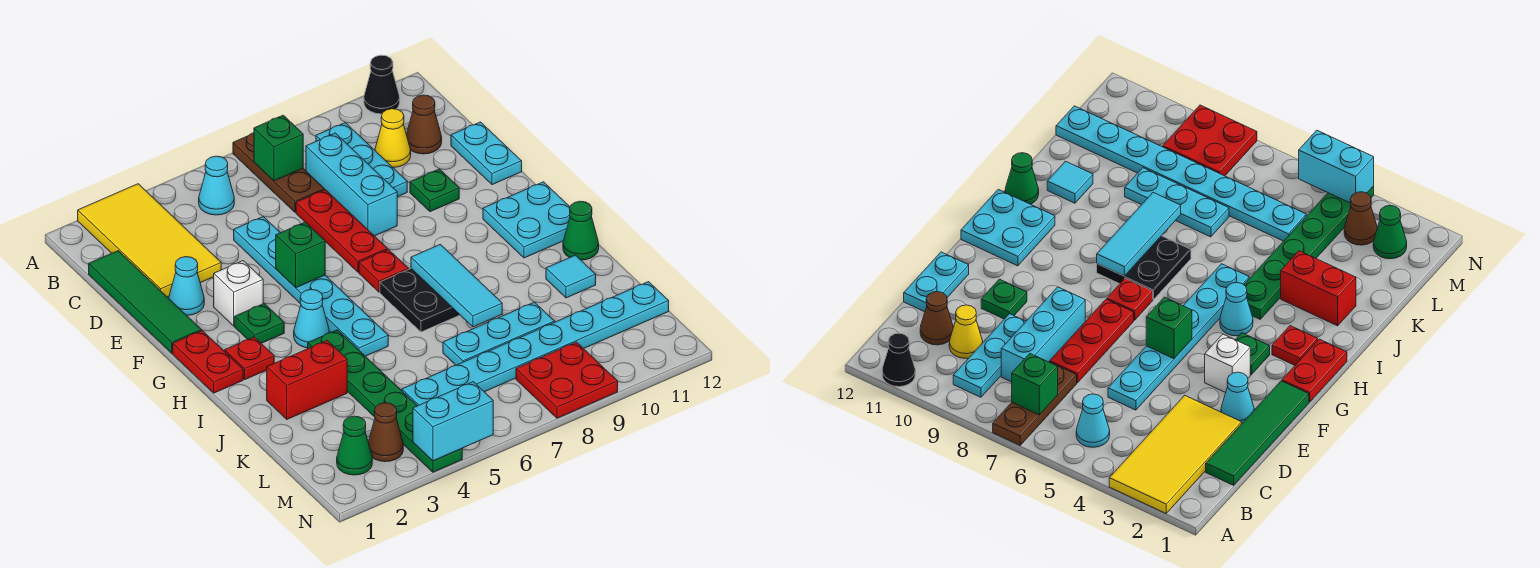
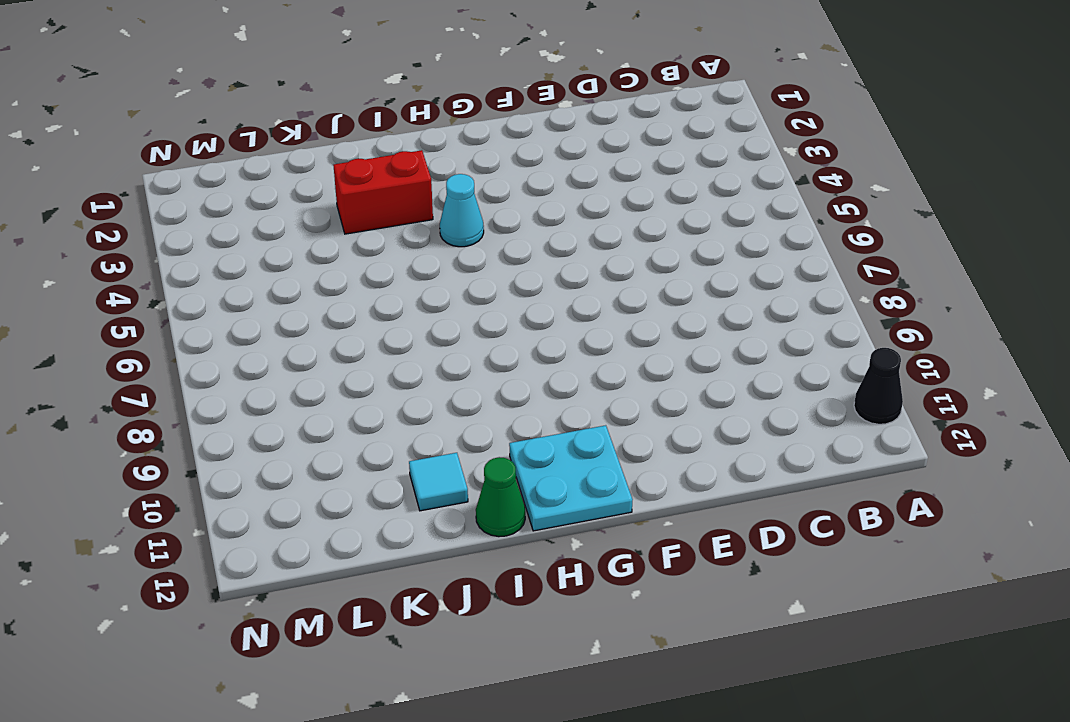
red brick I3:J3 level 1 -> red brick J2:J3 level 1
none -> yellow tile A2:D3 level 1
none -> brown plate A7:C7 level 1
none -> cyan cone B5 level 1
none -> cyan plate B9:D9 level 1

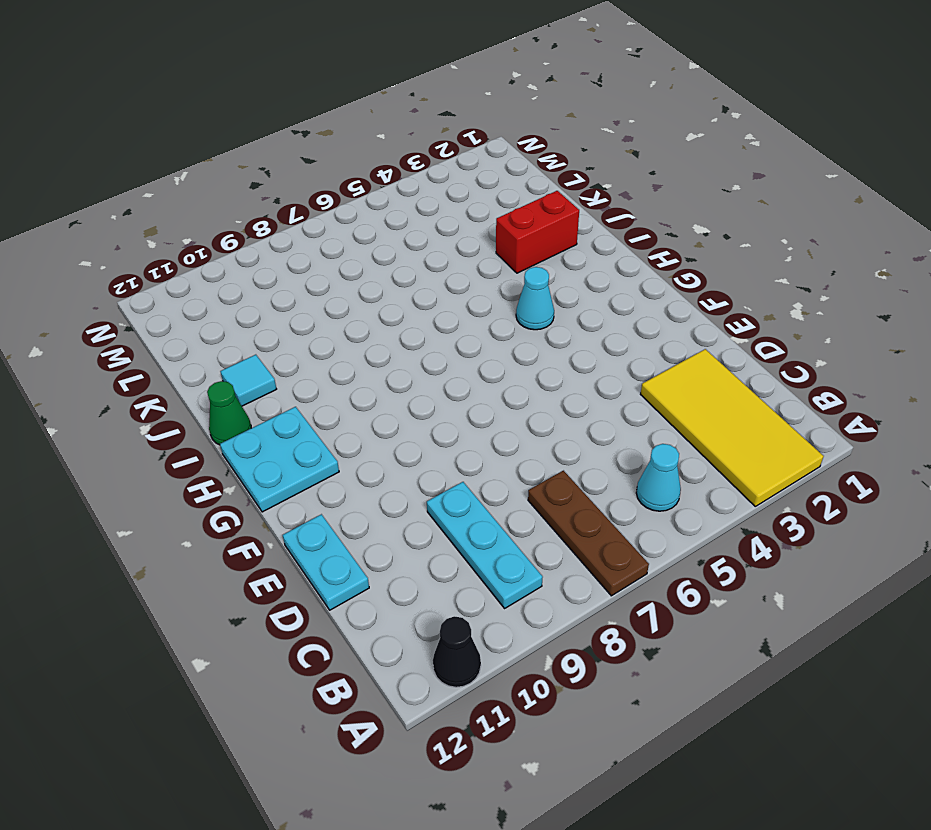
none -> green tile C1:F1 level 1
none -> cyan brick C8:E8 level 1
none -> yellow cone C10 level 1
none -> brown cone C11 level 1

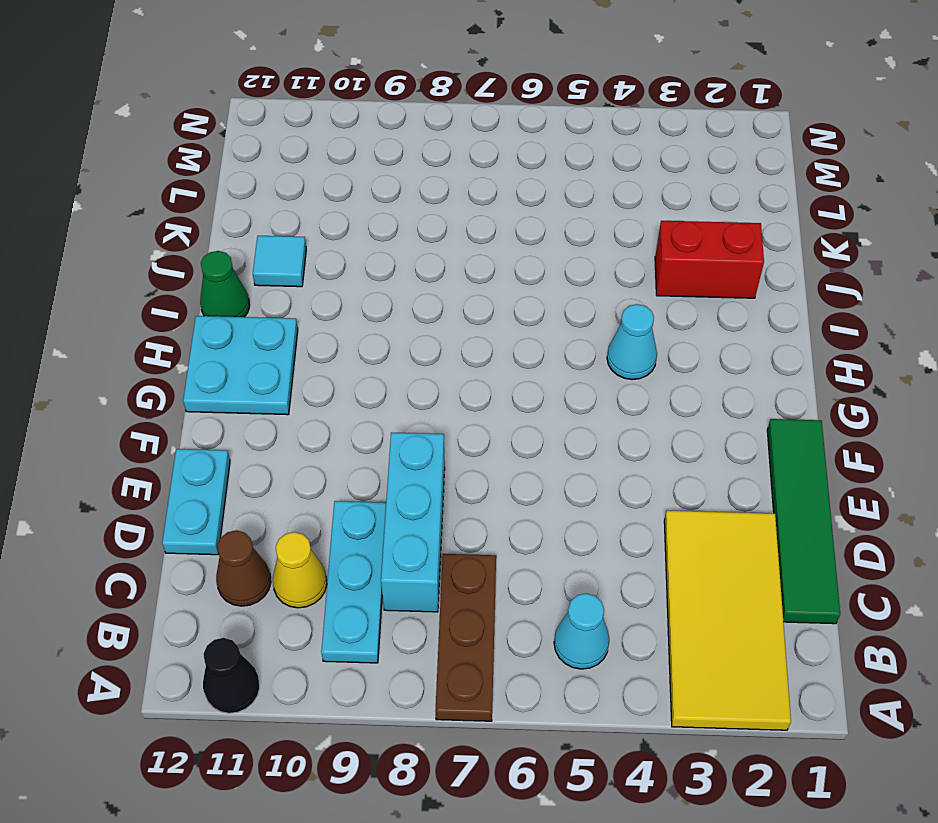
none -> cyan plate D5:I5 level 1
none -> red plate D7:F7 level 1
none -> cyan cone E2 level 1
none -> green plate E10 level 1

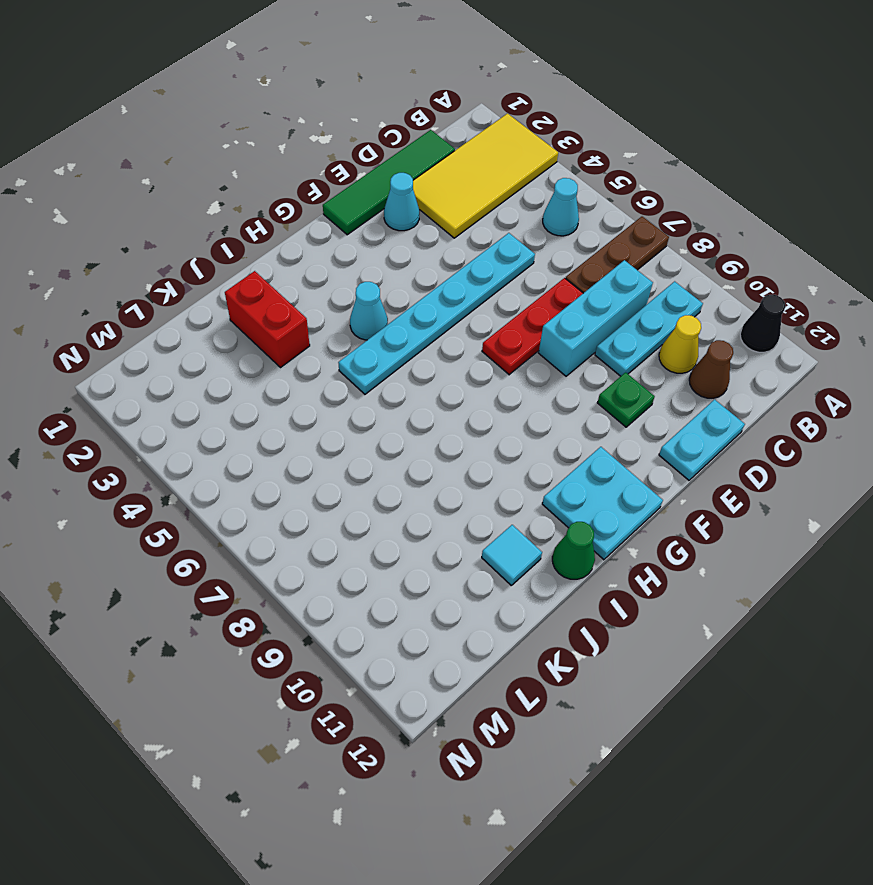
none -> white brick F3 level 1
none -> red plate G1:H1 level 1
none -> green plate G3 level 1
none -> red plate G7 level 1

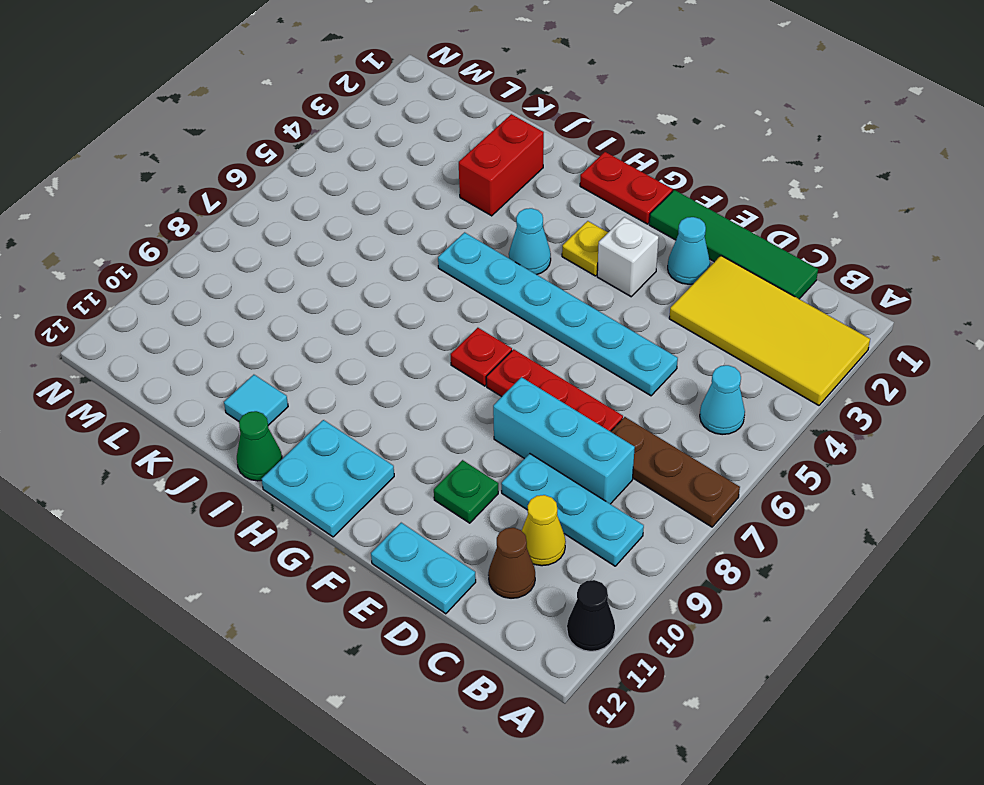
yellow plate G3 level 1 -> green plate G3 level 1
none -> red plate H2 level 1
none -> black plate H7:I8 level 1
none -> green plate I4:N4 level 1
none -> cyan plate K7:K9 level 1

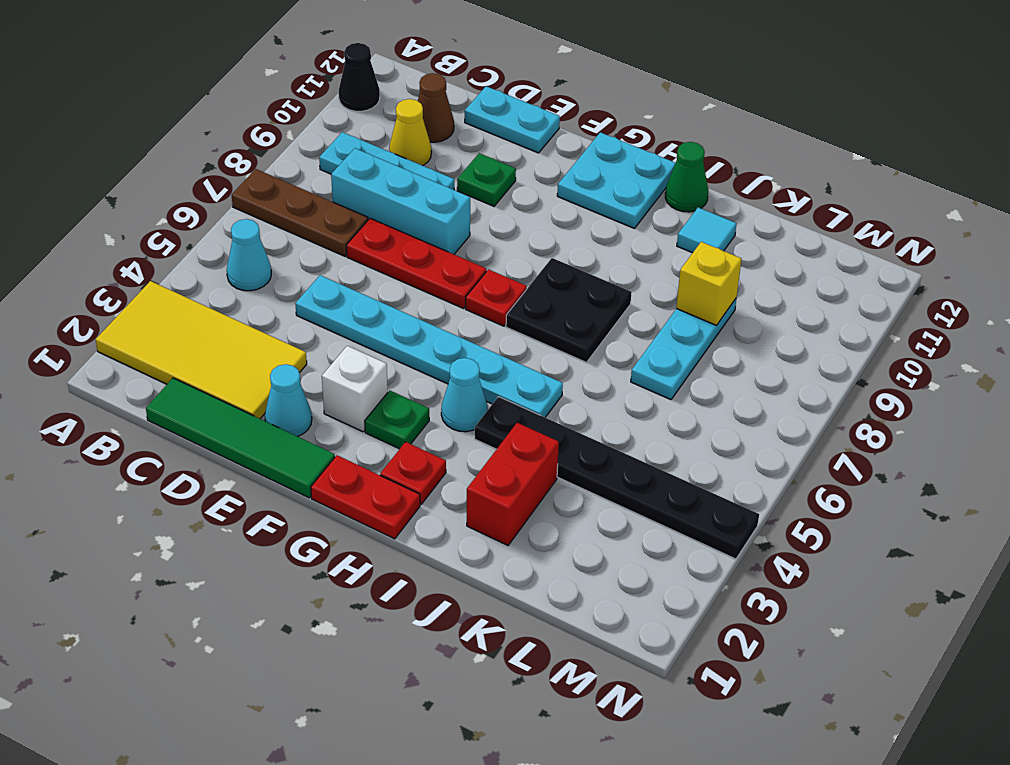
black plate I4:N4 level 1 -> green plate I4:N4 level 1
yellow brick K9 level 2 -> none
none -> cyan plate L5:L12 level 1
none -> green cone M2 level 1
none -> brown cone M3 level 1
none -> red plate M8:N9 level 1

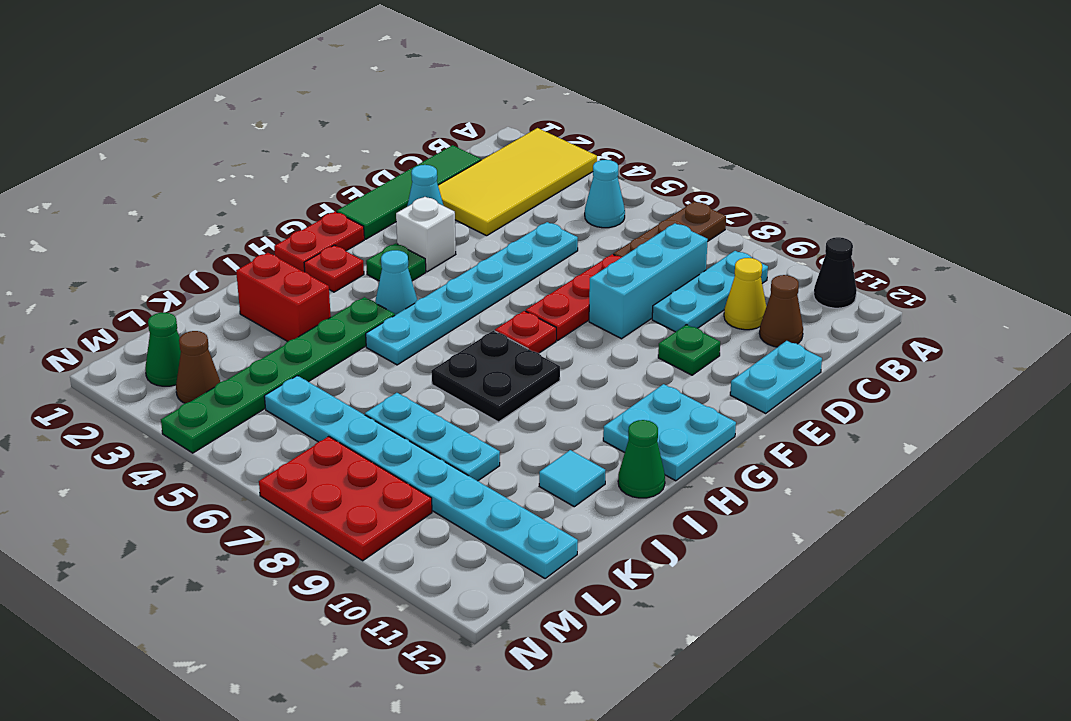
red plate M7:N9 level 1 -> red plate M8:N9 level 1
none -> green brick B7 level 2
none -> green brick F5 level 2
none -> cyan tile H8:J8 level 2
none -> cyan brick N4:N5 level 2

